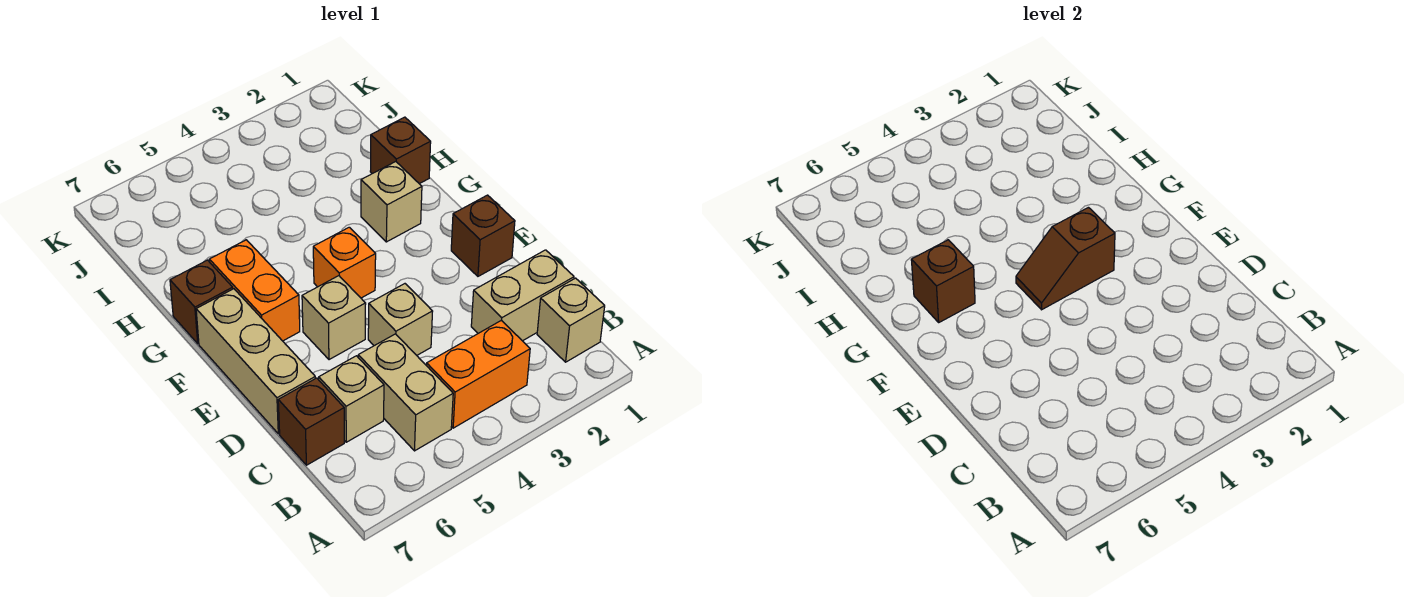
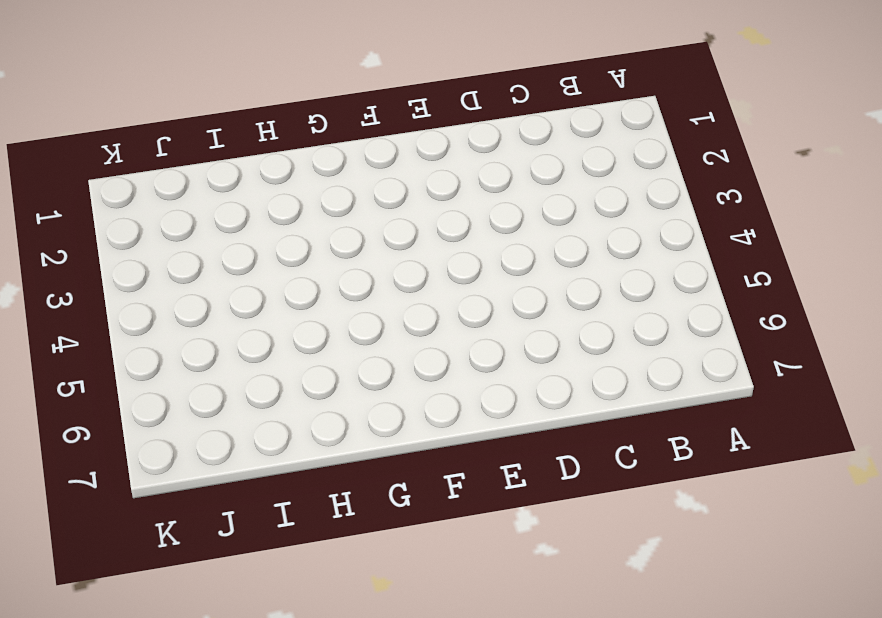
none -> tan brick B1 level 1
none -> orange brick B3:B4 level 1
none -> tan brick B5:C5 level 1

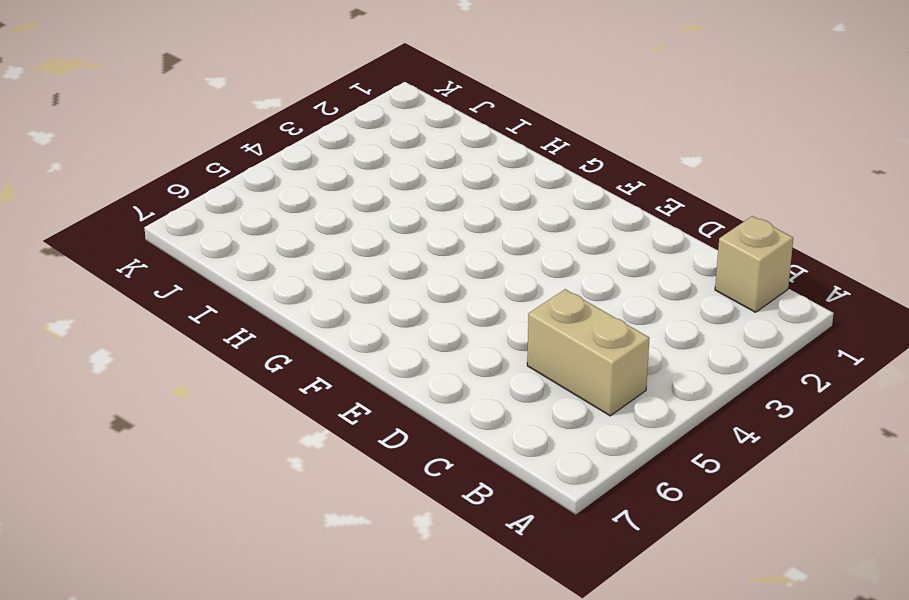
none -> orange brick B3:B4 level 1
none -> tan brick C1:C2 level 1
none -> tan brick C6 level 1

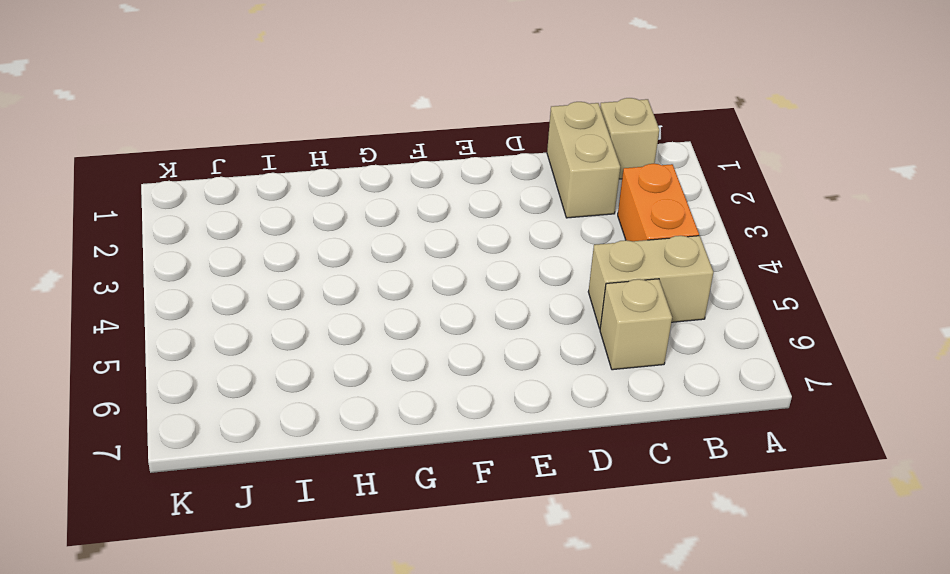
none -> brown brick C7 level 1
none -> tan brick D4 level 1
none -> tan brick D7:F7 level 1

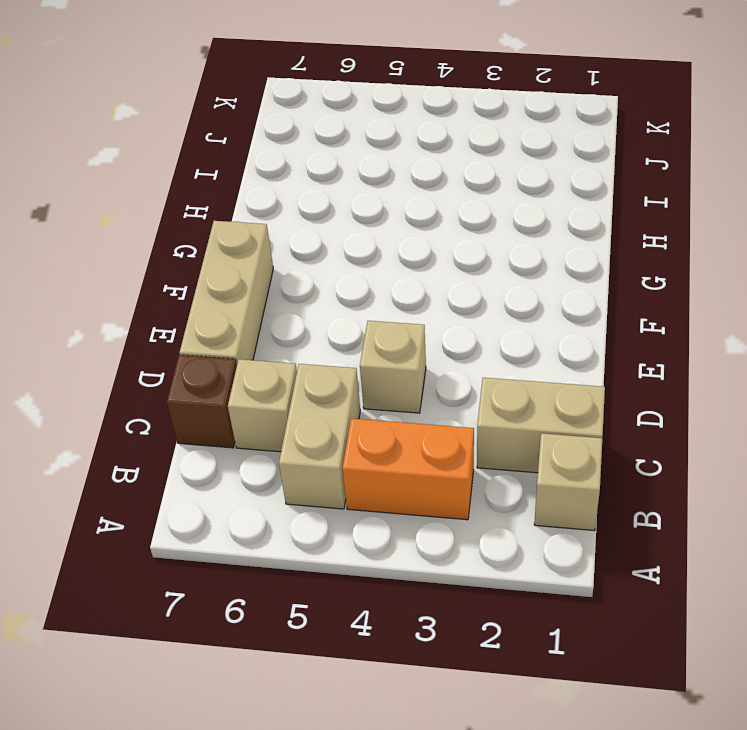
none -> brown brick E1 level 1
none -> tan brick E5 level 1
none -> orange brick F4 level 1

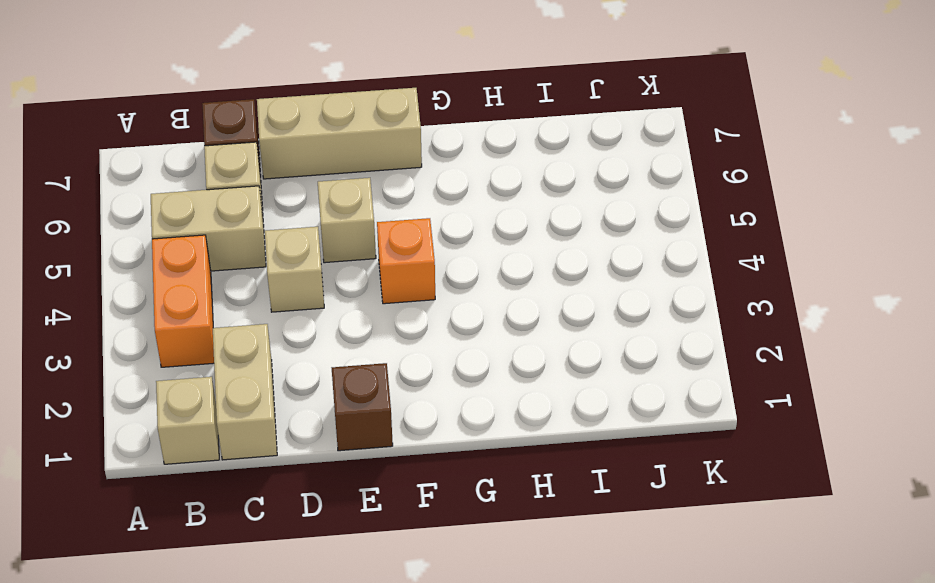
none -> orange brick F6:G6 level 1
none -> tan brick G2 level 1
none -> brown brick G7 level 1

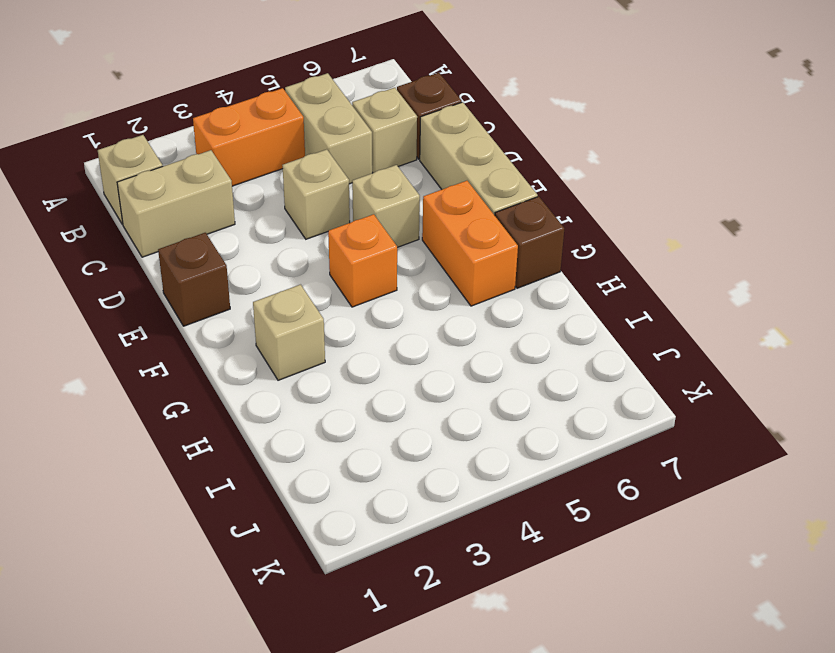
none -> brown brick H1 level 1
none -> brown slope F3:F4 level 2 top 3
none -> brown brick G6 level 2

